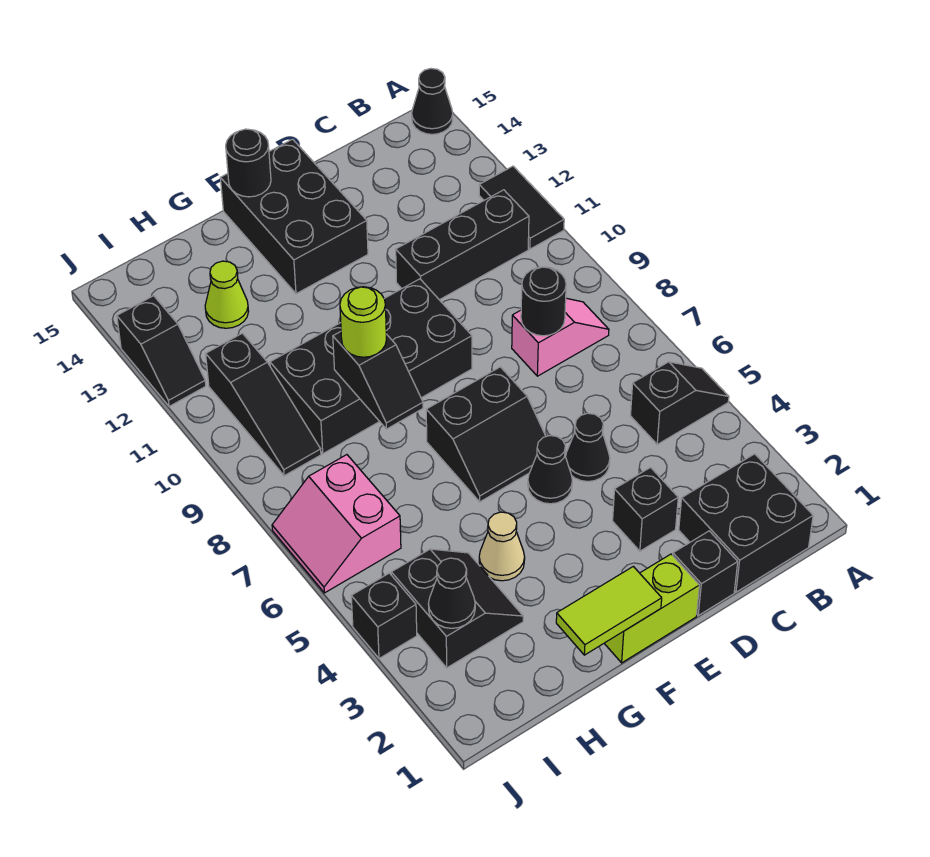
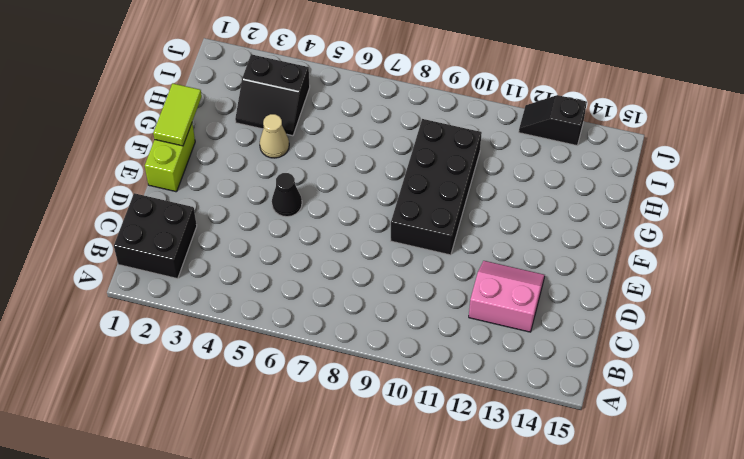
pink slope C12:D13 level 1 top C -> pink slope I6:J7 level 1 top I
none -> black slope A5:B5 level 1 top B
none -> black tile A11:A12 level 1
none -> black cone A15 level 1

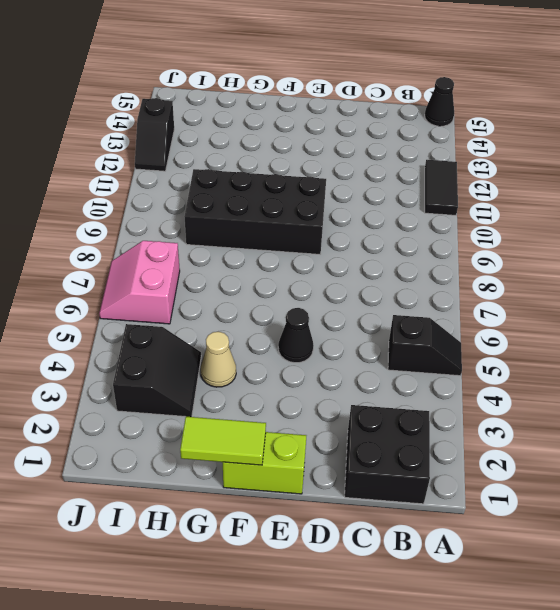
none -> pink slope B8:C8 level 1 top C
none -> black brick B11:D11 level 1
none -> black brick D1 level 1

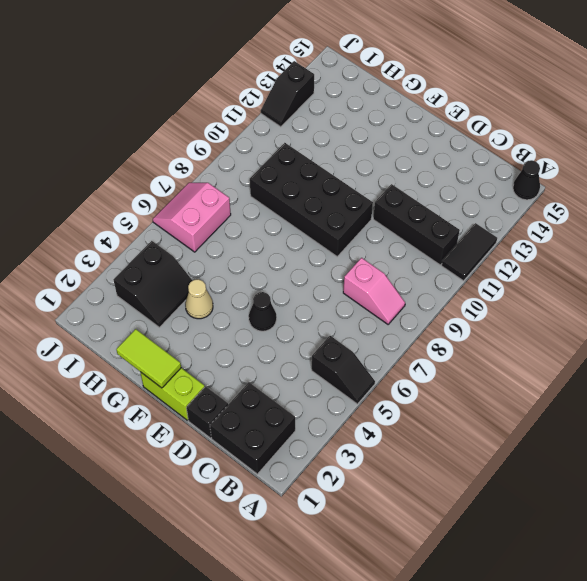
none -> black brick D3 level 1
none -> black cone D5 level 1
none -> black slope E6:F7 level 1 top 7

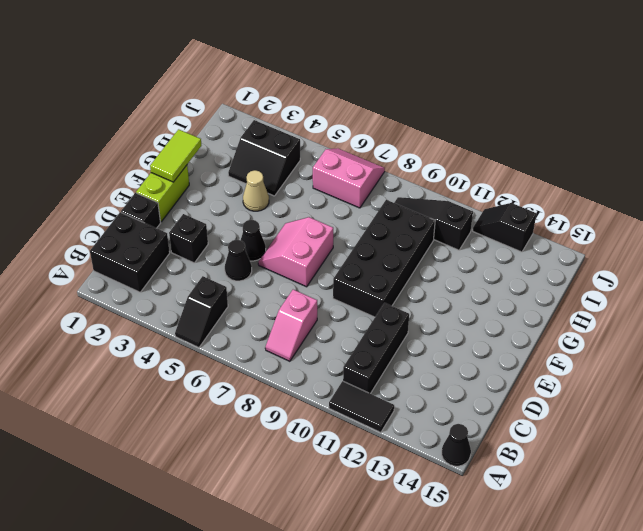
pink slope E6:F7 level 1 top 7 -> black slope E6:F7 level 1 top 7
none -> black brick E13:F15 level 1
none -> lime cone H13 level 1
none -> black brick J4 level 1

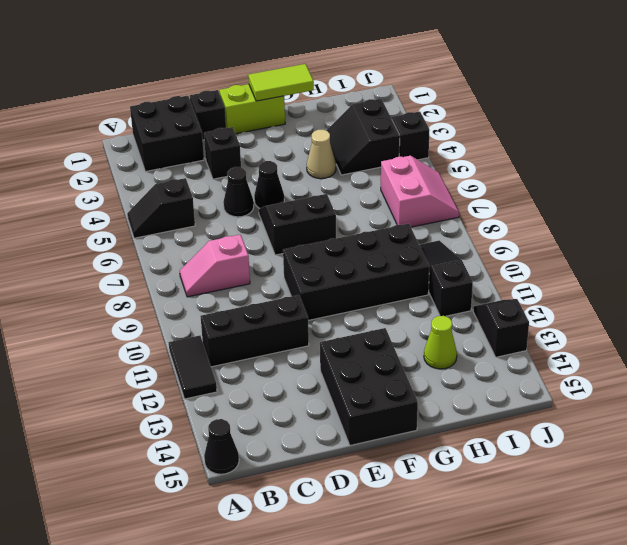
none -> black round brick C8 level 2
none -> black round brick F15 level 2
none -> black slope G8:G9 level 2 top 9

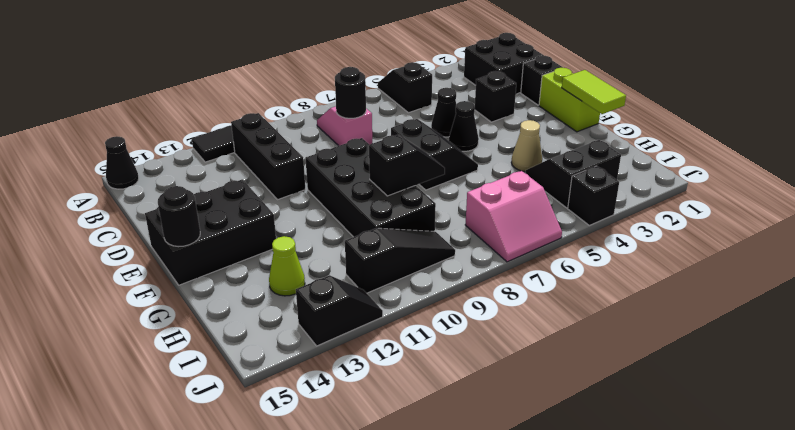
none -> black cone I3 level 2
none -> lime round brick G9 level 3

